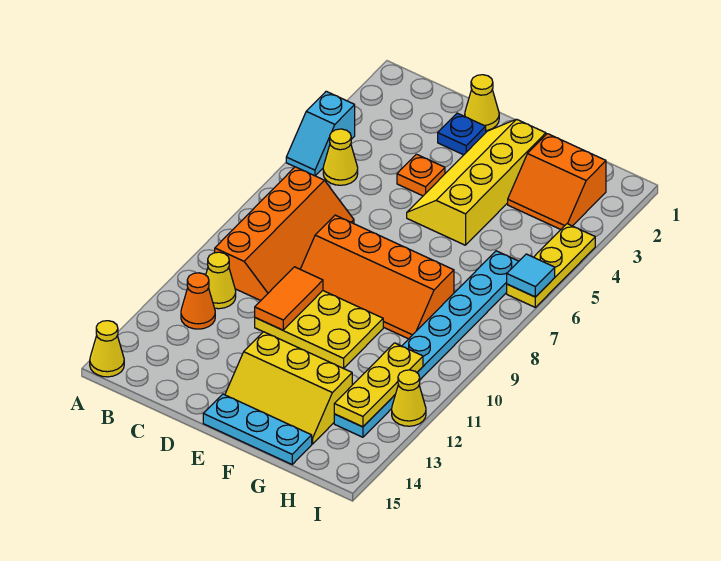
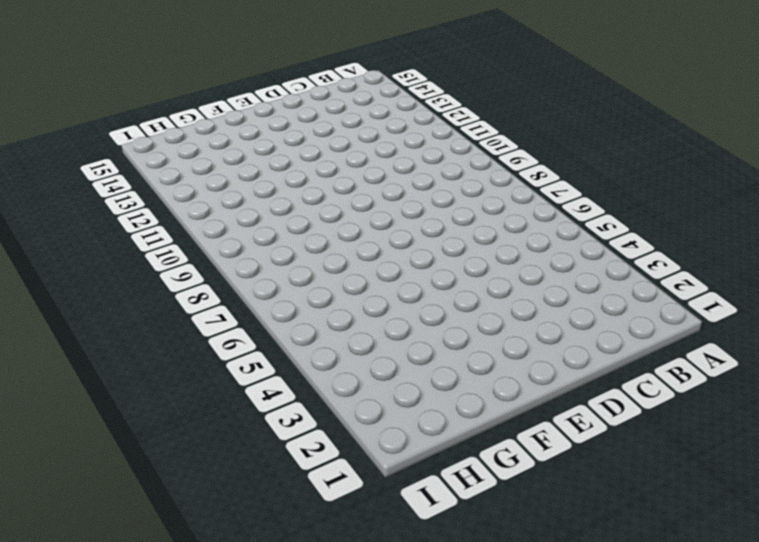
none -> cyan slope A4:A5 level 1 top 4
none -> yellow cone A15 level 1
none -> yellow cone B5 level 1

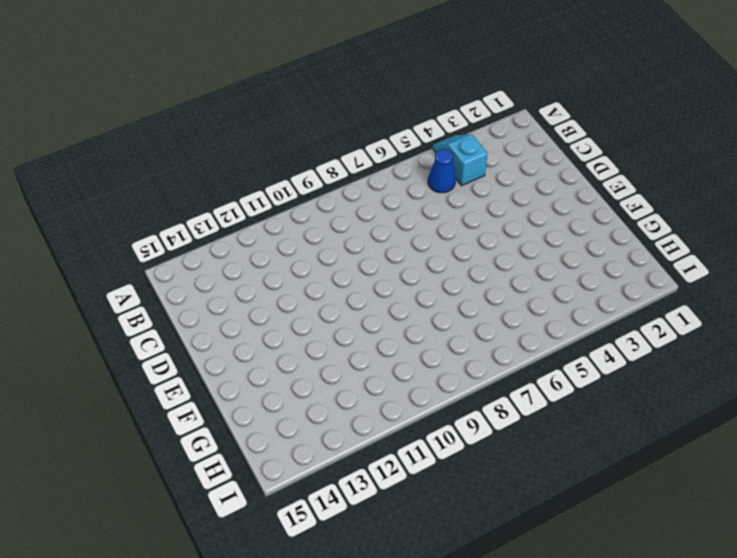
cyan slope A4:B4 level 1 top B -> cyan slope A4:A5 level 1 top 4
blue cone B5 level 1 -> yellow cone B5 level 1
none -> yellow cone A15 level 1
none -> orange slope B7:C10 level 1 top B
none -> yellow cone B11 level 1

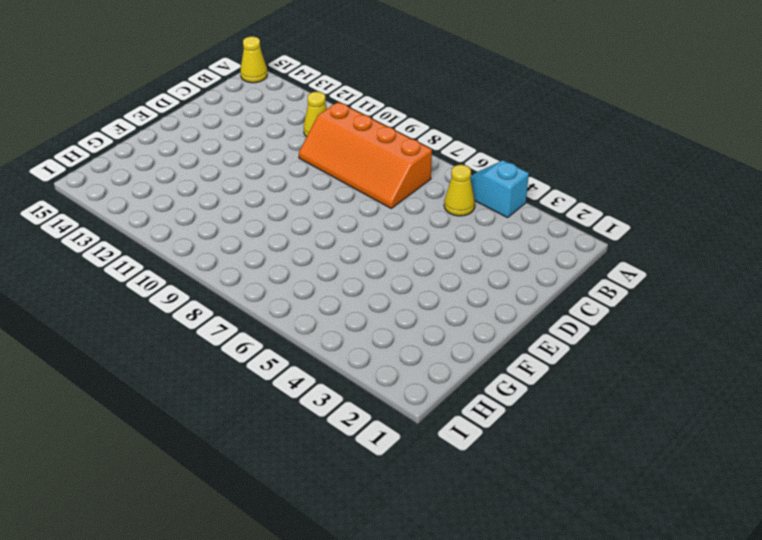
none -> orange cone B12 level 1
none -> yellow cone D1 level 1
none -> blue plate D2 level 1

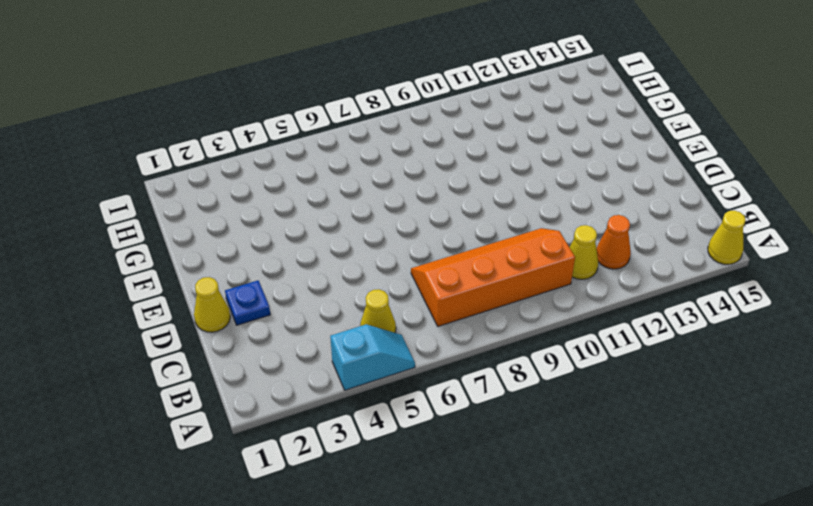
none -> orange plate D4 level 1
none -> orange slope D8:G9 level 1 top 8
none -> yellow plate D10:F11 level 1

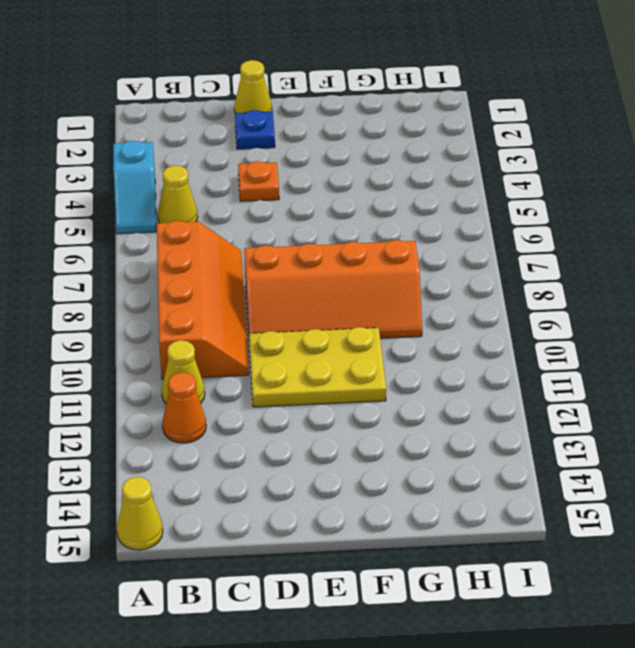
none -> yellow slope E2:F5 level 1 top F
none -> yellow slope E13:G14 level 1 top 13
none -> cyan plate E15:G15 level 1

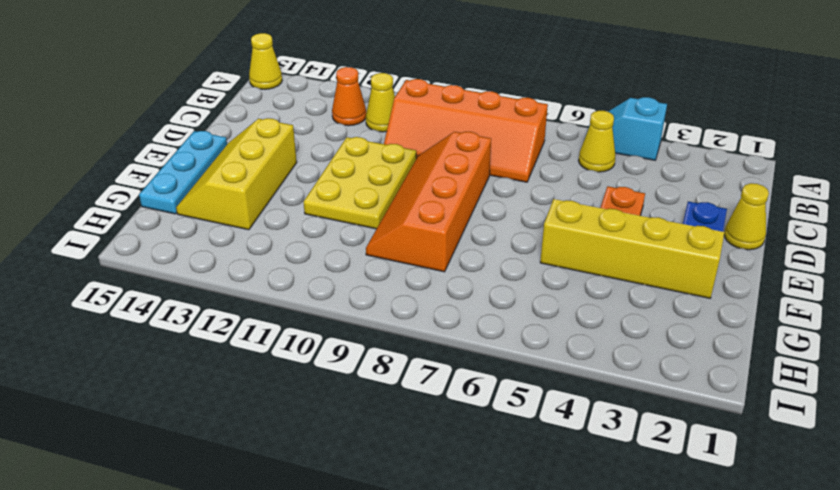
none -> orange slope G2:H3 level 1 top 2
none -> cyan plate H6:H13 level 1
none -> yellow plate I4:I6 level 1

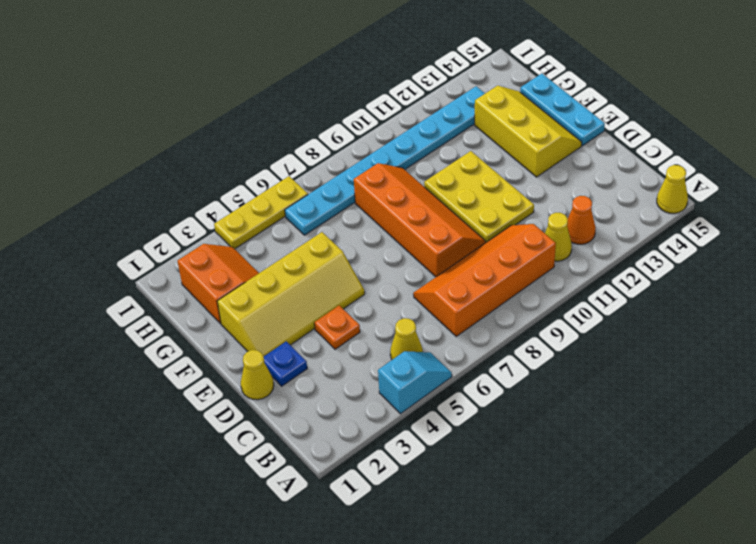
none -> yellow cone I12 level 1
none -> orange tile D10:D11 level 2
none -> yellow plate H11:H13 level 2

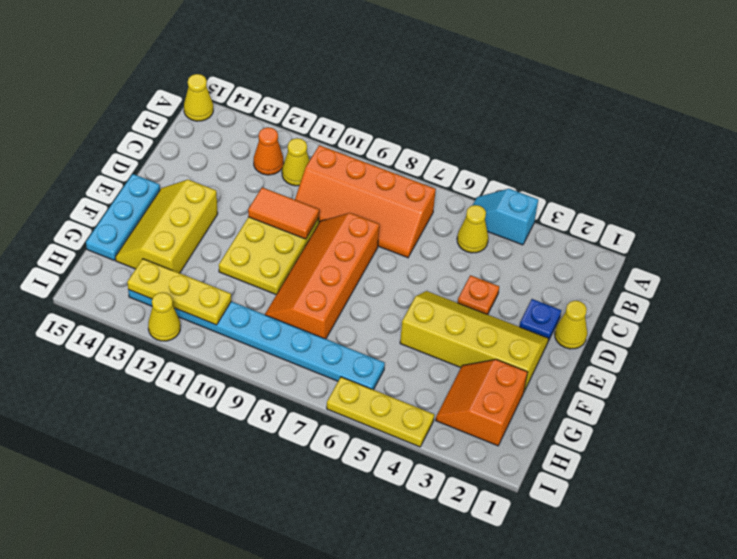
none -> cyan tile I6 level 2

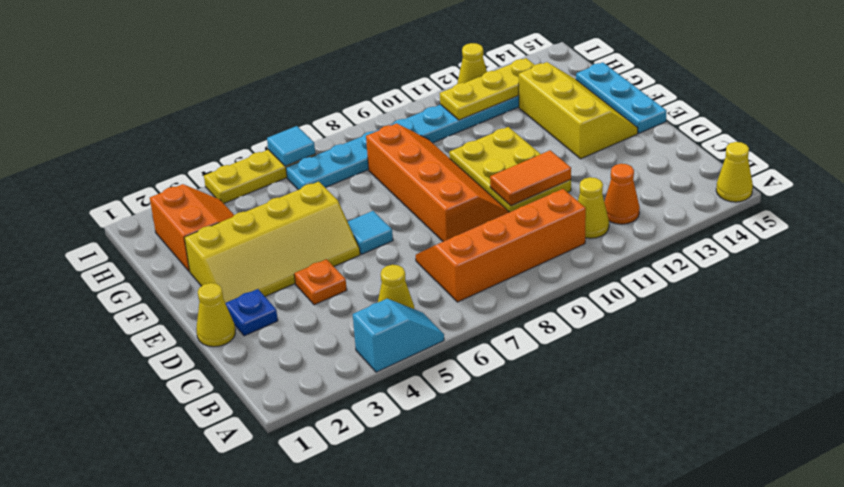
cyan tile E6 level 1 -> none

